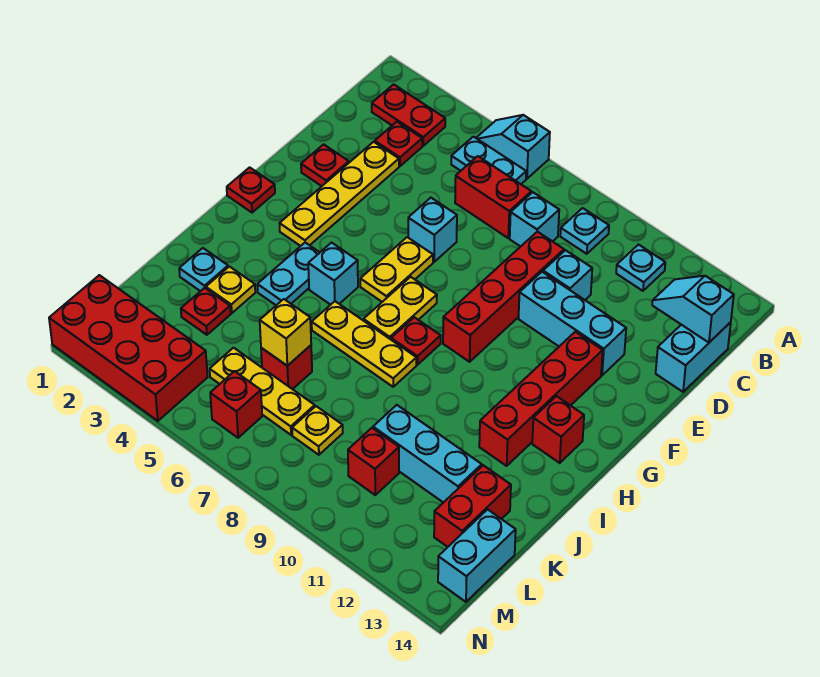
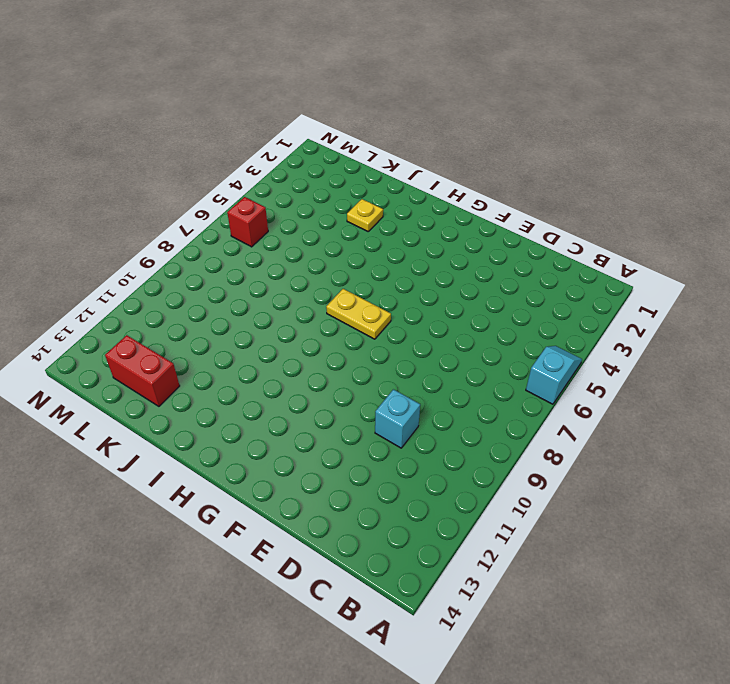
none -> red plate B2:B3 level 1
none -> cyan plate B5:B6 level 1
none -> cyan plate B9 level 1
none -> cyan plate B11 level 1

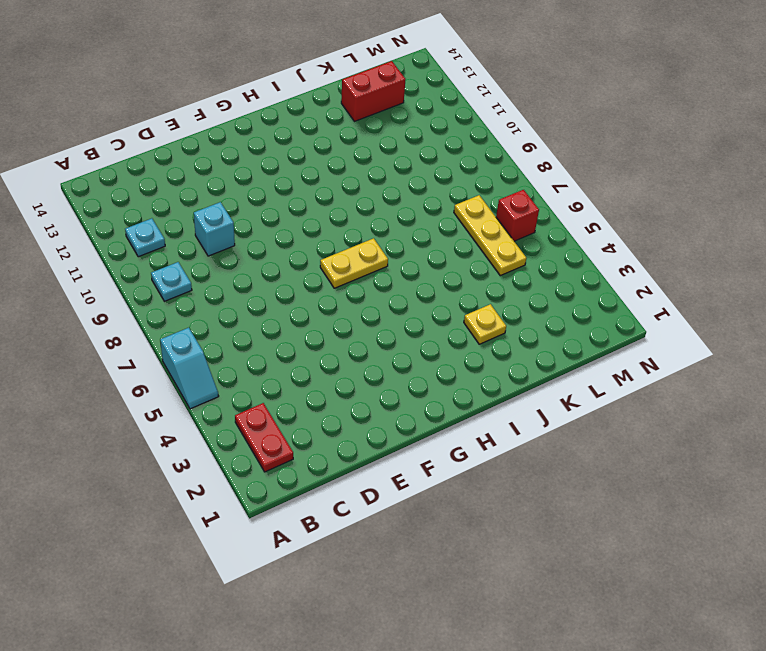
none -> cyan plate B5:B6 level 1
none -> red plate C3 level 1
none -> red brick C6:C7 level 1
none -> cyan brick C8 level 1

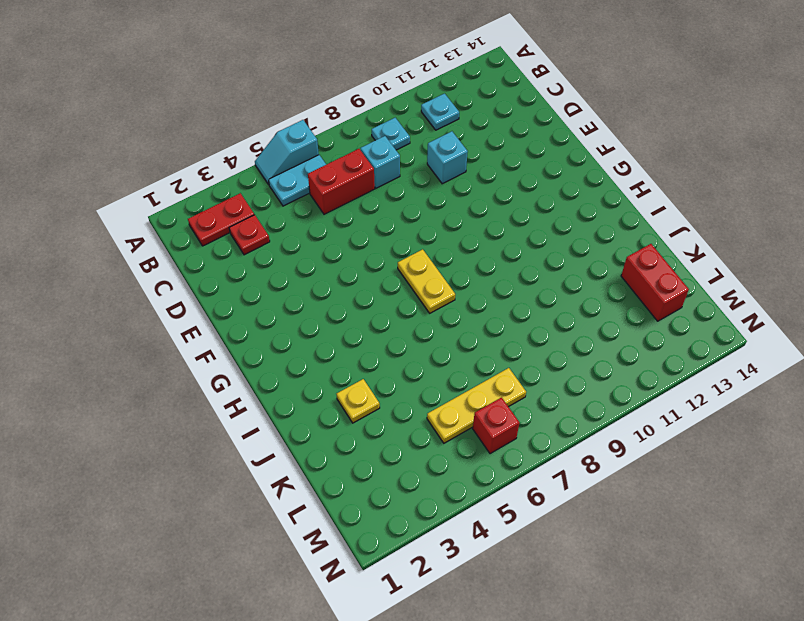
none -> cyan brick C14:D14 level 1
none -> yellow plate D3:G3 level 1
none -> red brick D9:G9 level 1
none -> red plate E2 level 1

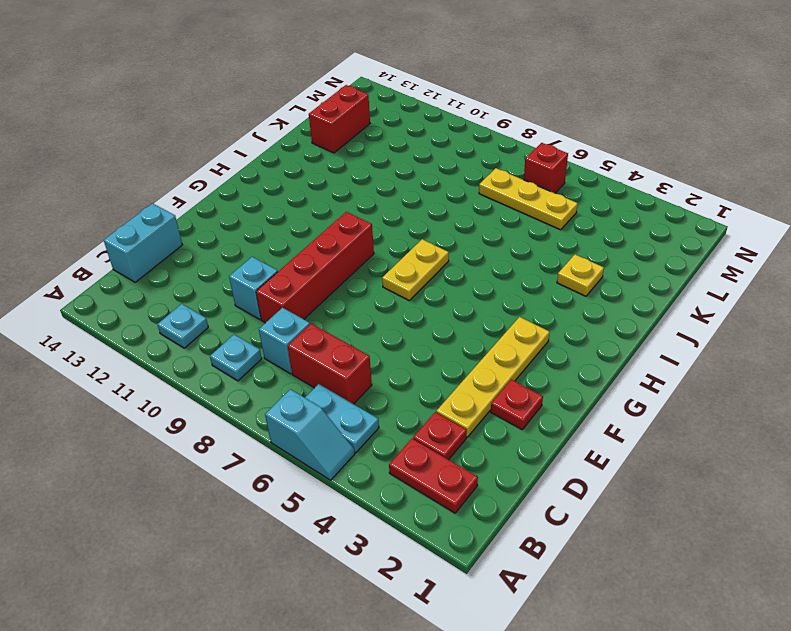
none -> cyan brick E6 level 1
none -> cyan brick E10:E12 level 1
none -> yellow plate F6:G6 level 1
none -> red brick F12:I12 level 1

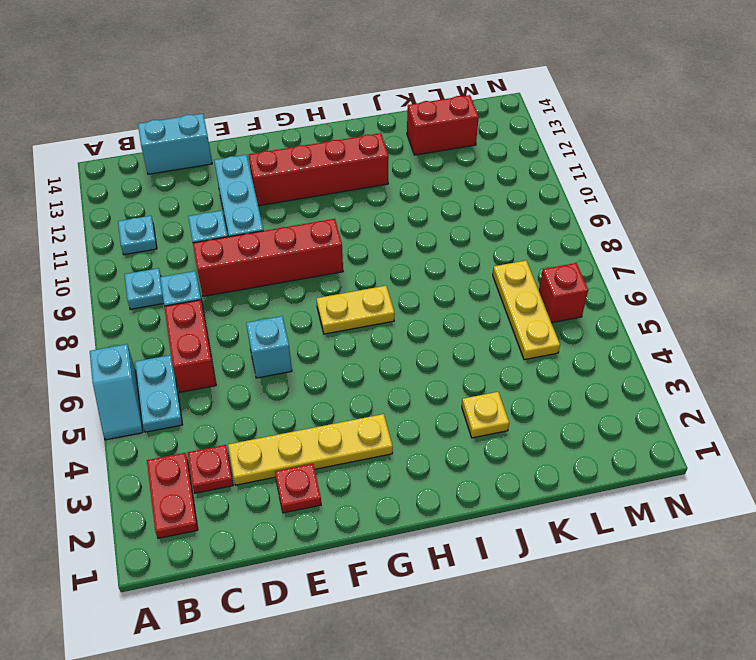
none -> yellow plate F6:G6 level 1
none -> red plate G1 level 1
none -> cyan plate H4:I4 level 1
none -> cyan brick H5 level 1

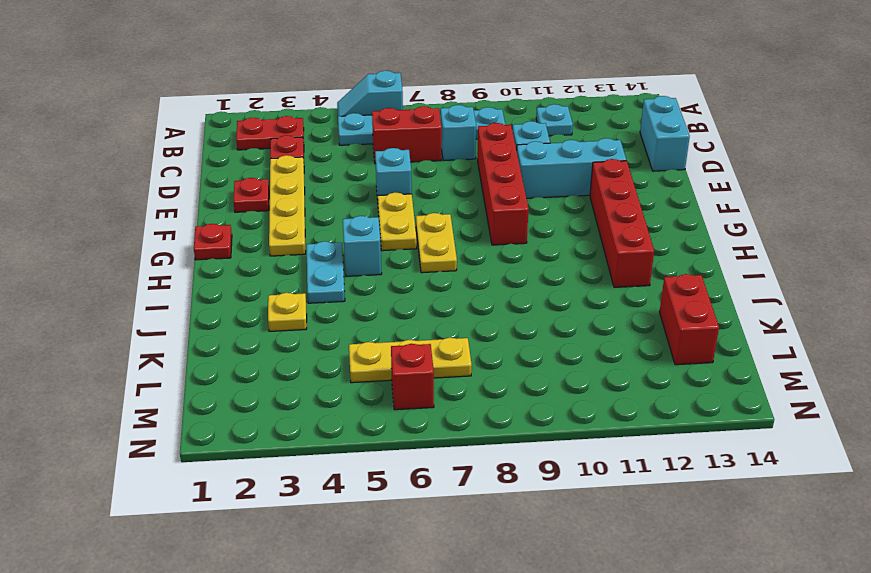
none -> red plate H8 level 1
none -> red brick H13 level 1
none -> yellow plate I6:I8 level 1
none -> cyan plate J2 level 1

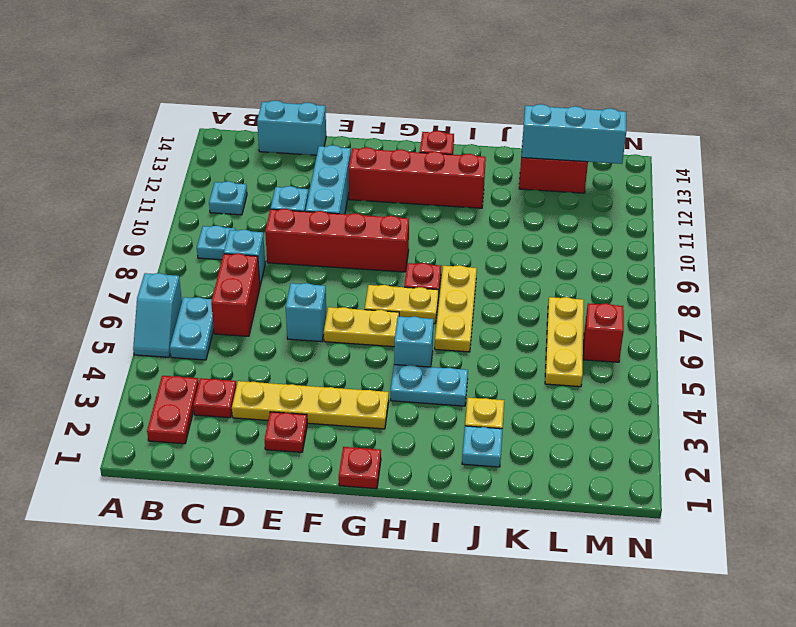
cyan brick K13:M13 level 2 -> cyan brick K10:K12 level 1
none -> red plate K3 level 1
none -> red brick K6 level 1
none -> yellow plate L8 level 1
none -> red brick L10 level 1

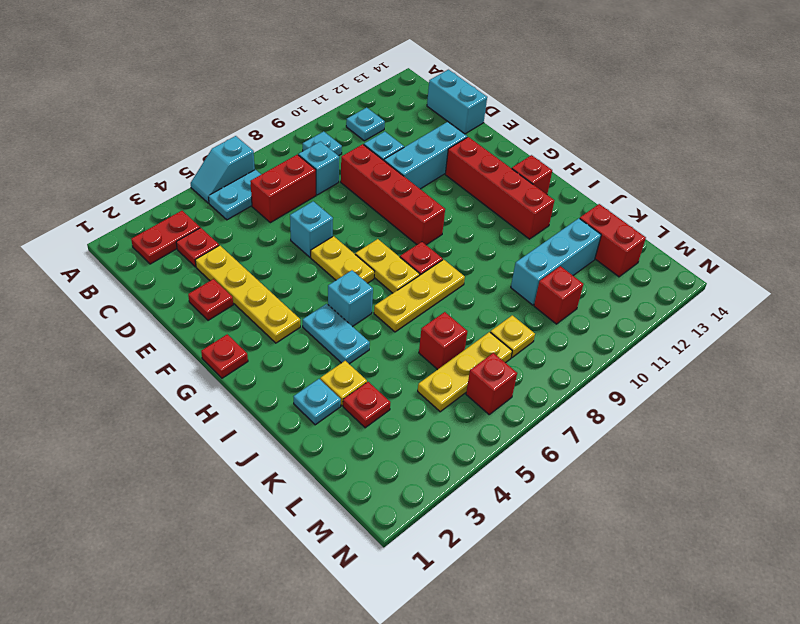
none -> cyan brick L14:M14 level 1
none -> red brick M1:N4 level 1
none -> cyan slope C13:C14 level 2 top 14
none -> yellow brick K6 level 2

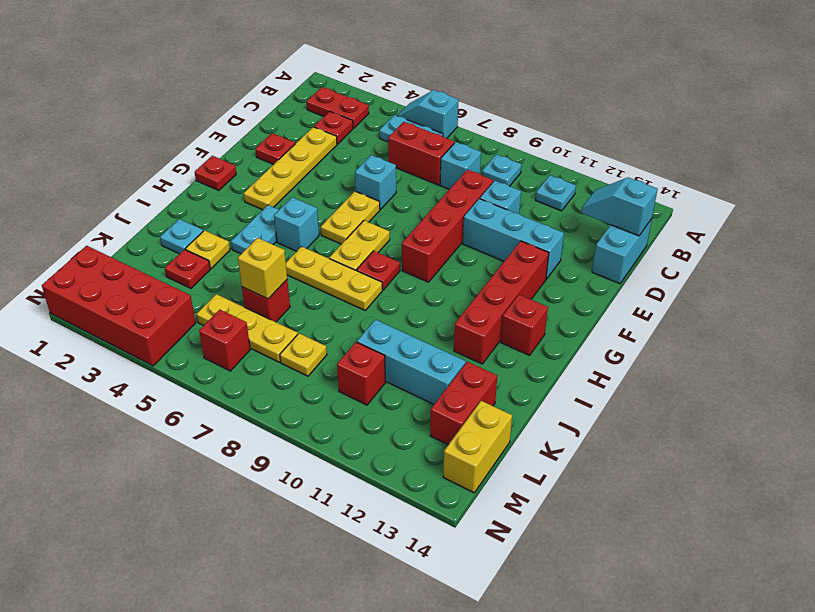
yellow brick L14:M14 level 1 -> cyan brick L14:M14 level 1

